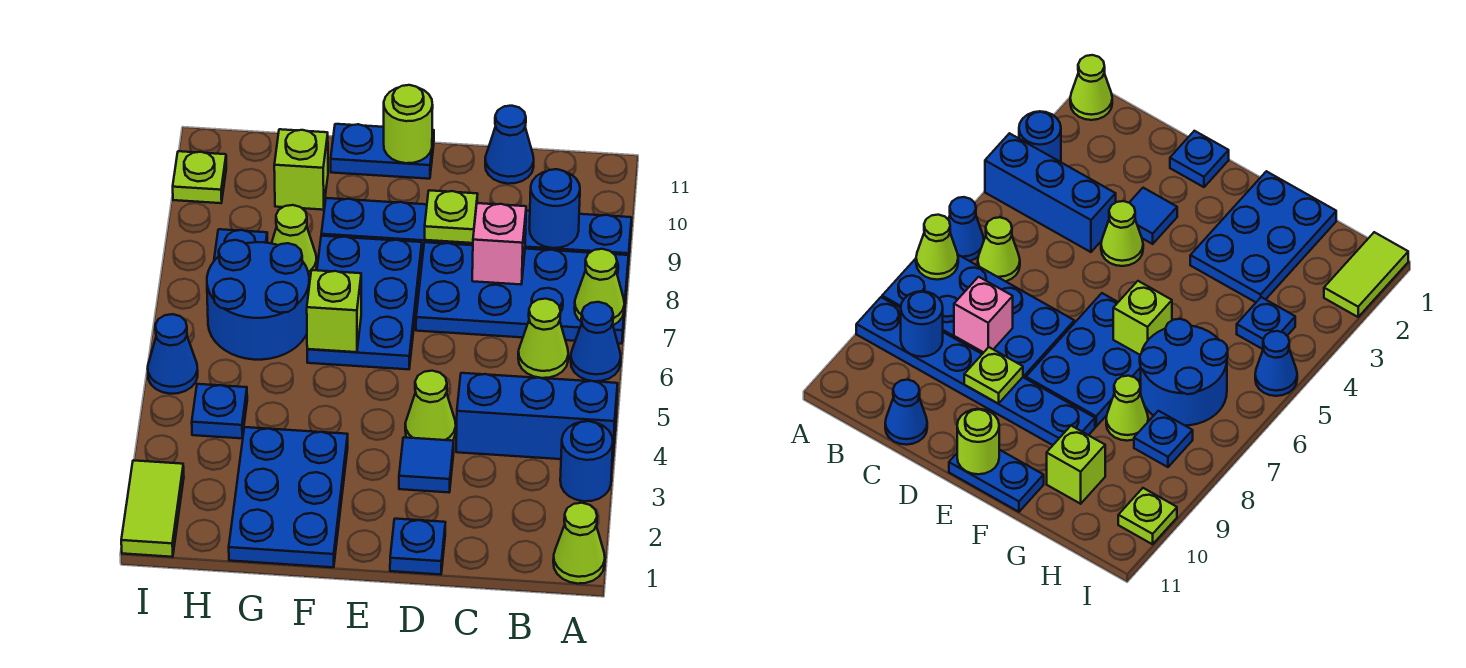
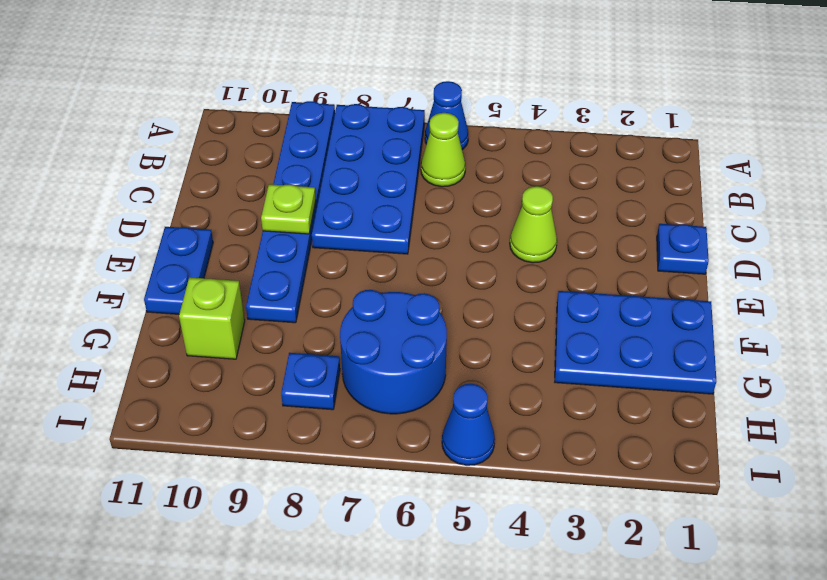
none -> lime cone A1 level 1
none -> blue round brick A3 level 1
none -> blue brick A4:C4 level 1

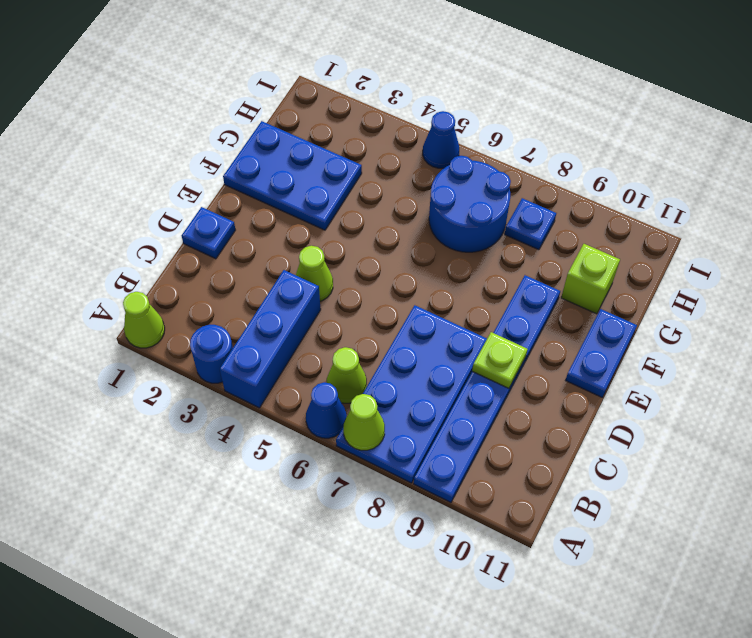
none -> blue cone C11 level 1
none -> blue tile D3 level 1
none -> blue plate E6:F8 level 1

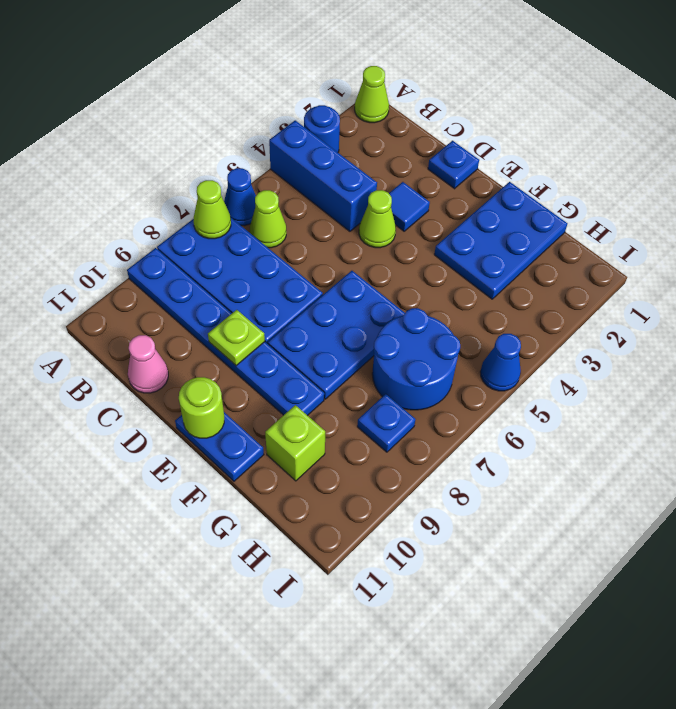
pink cone C11 level 1 -> blue cone C11 level 1
none -> lime cone G8 level 1
none -> blue plate H4 level 1
none -> lime tile I1:I2 level 1

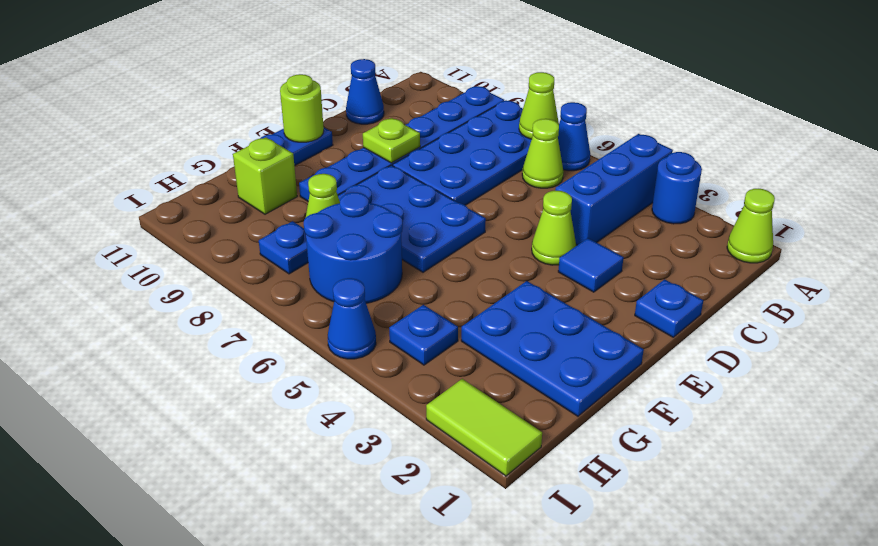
none -> lime plate I10 level 1
none -> blue round brick B9 level 2
none -> pink brick C8 level 2

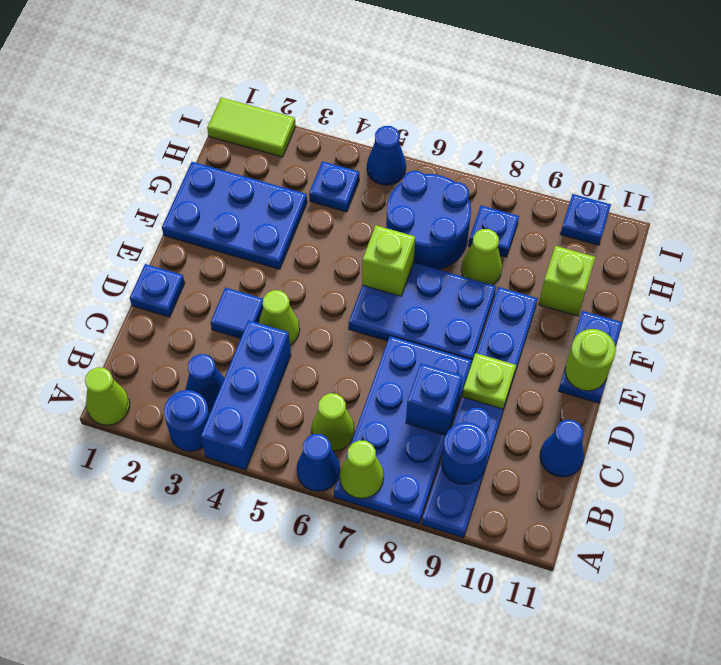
blue cone B3 level 1 -> none
blue brick C8 level 2 -> pink brick C8 level 2
blue plate I10 level 1 -> lime plate I10 level 1

